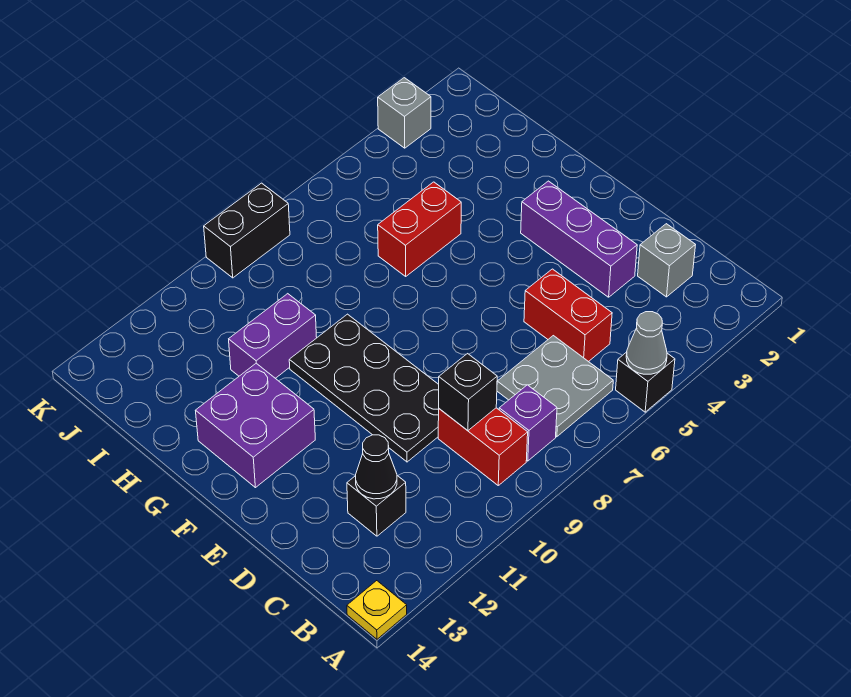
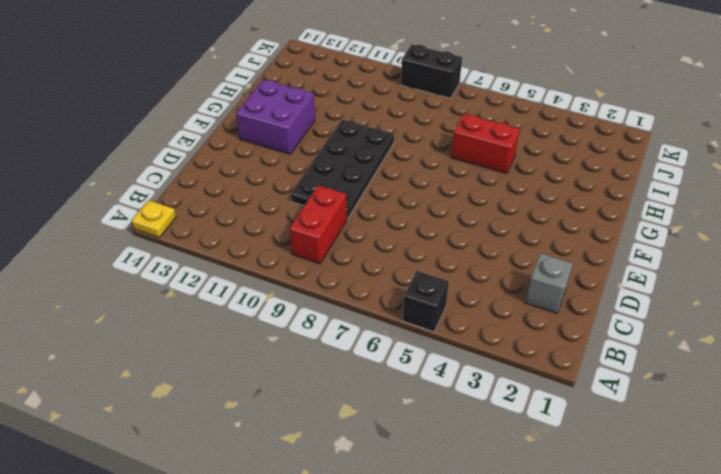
none -> grey plate B6:C7 level 1
none -> purple brick B8 level 1
none -> red brick C5:D5 level 1

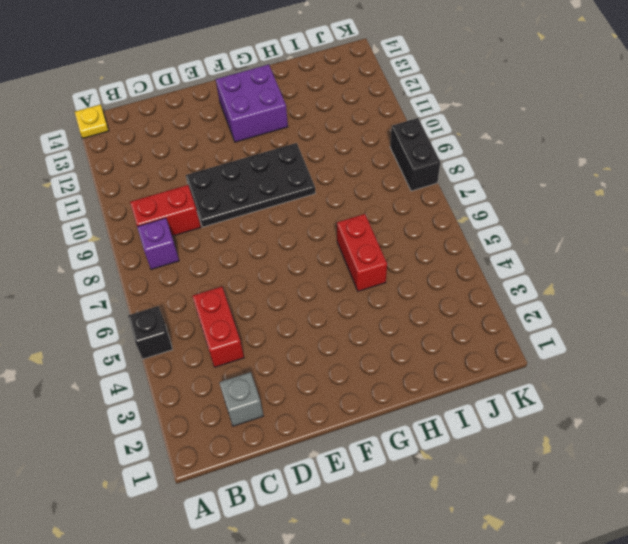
red brick C4:C5 level 1 -> red brick C5:D5 level 1
none -> grey plate B6:C7 level 1
none -> black brick C12 level 1
none -> purple brick D3:F3 level 1

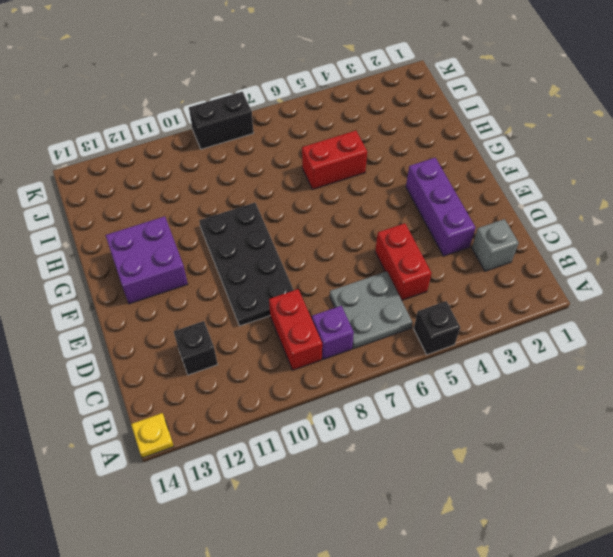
none -> purple brick H10:H11 level 1
none -> grey brick K3 level 1
none -> grey cone A5 level 2

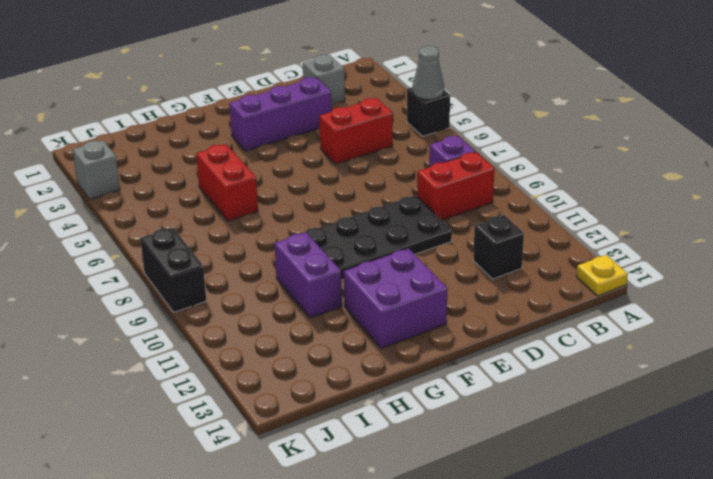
none -> grey plate B6:C7 level 1
none -> black brick C9 level 2
none -> black cone C12 level 2

